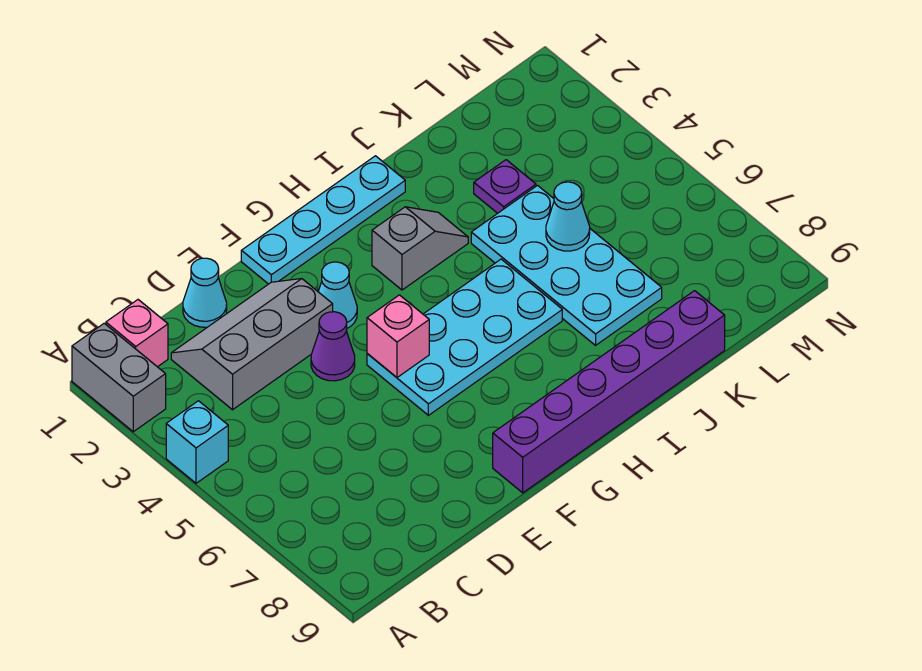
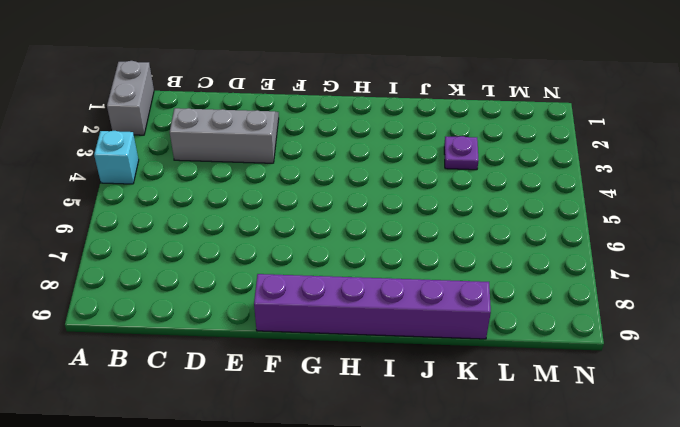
none -> pink brick B1 level 1
none -> cyan cone D1 level 1
none -> purple cone E4 level 1

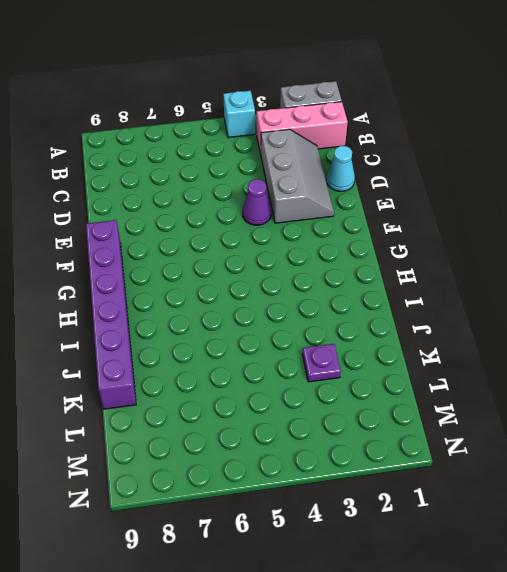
pink brick B1:B3 level 1 -> pink brick B1 level 1
none -> cyan plate F1:I1 level 1
none -> cyan cone F3 level 1
none -> cyan plate F5:I6 level 1

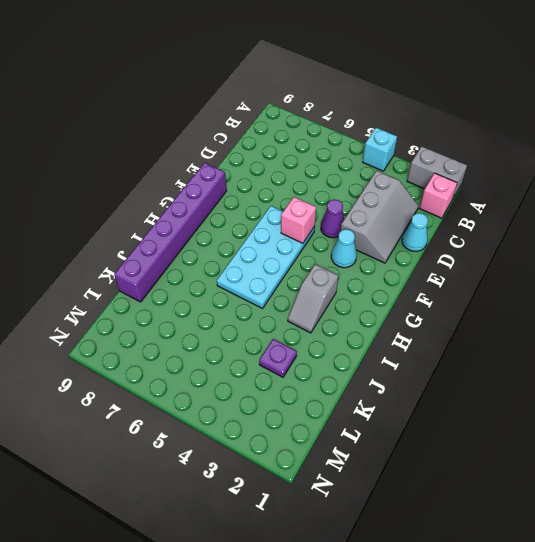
none -> cyan plate F1:I1 level 1
none -> cyan plate J4:K7 level 1
none -> cyan cone K5 level 2

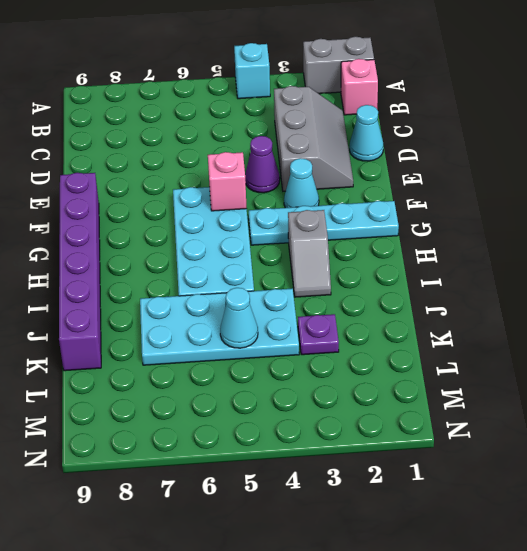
cyan plate G1:G4 level 1 -> cyan plate F1:I1 level 1

